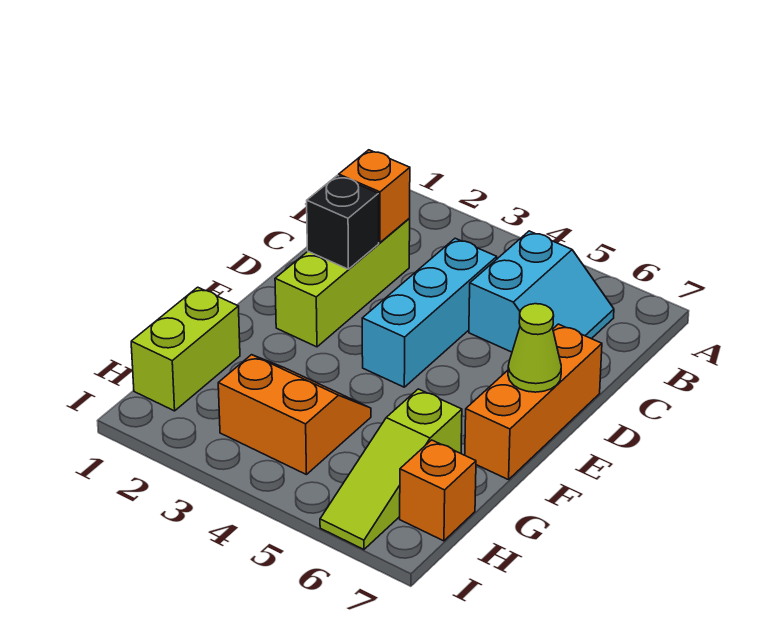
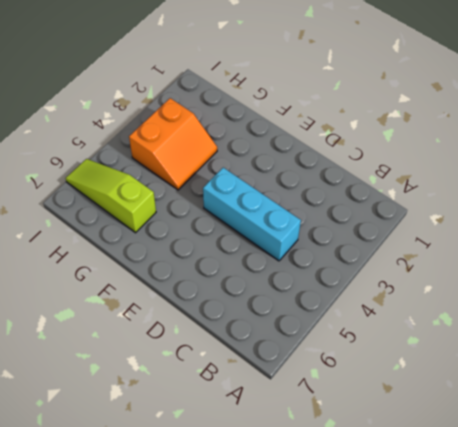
none -> cyan slope B5:C6 level 1 top 5
none -> lime brick C2:E2 level 1

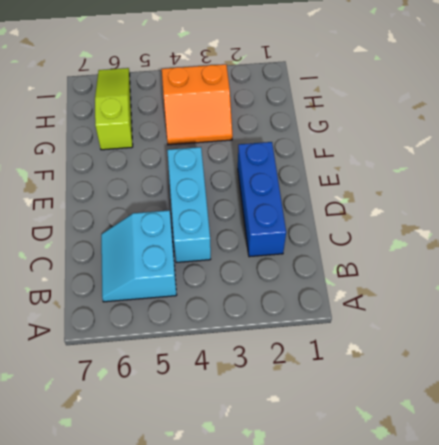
blue brick C2:E2 level 1 -> lime brick C2:E2 level 1
none -> orange brick D7:F7 level 1
none -> lime brick G1:H1 level 1

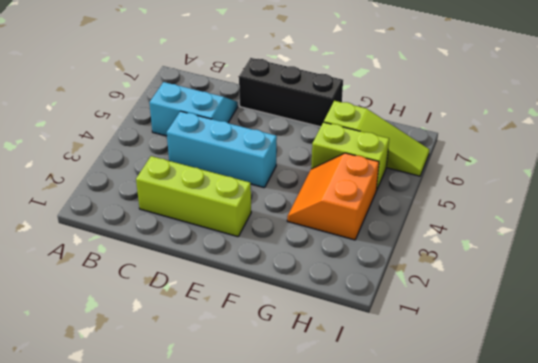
black brick D7:F7 level 1 -> orange brick D7:F7 level 1
lime brick G5:H5 level 1 -> lime brick G1:H1 level 1
none -> orange brick H7 level 1
none -> orange brick C2 level 2

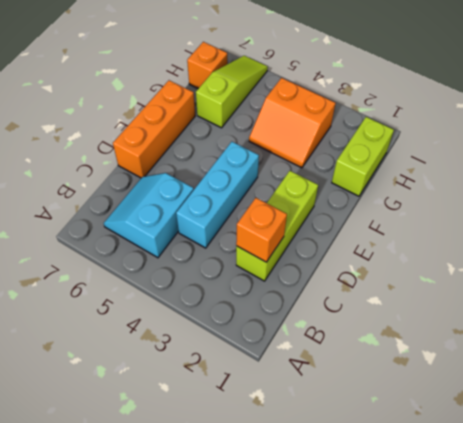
none -> black brick D2 level 2
none -> lime cone E7 level 2

